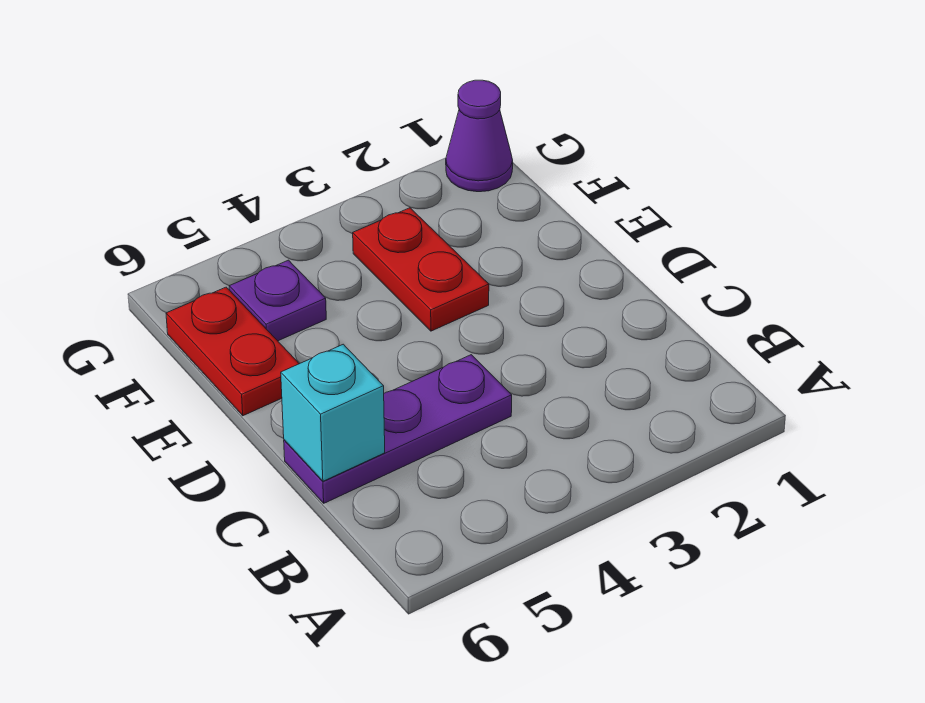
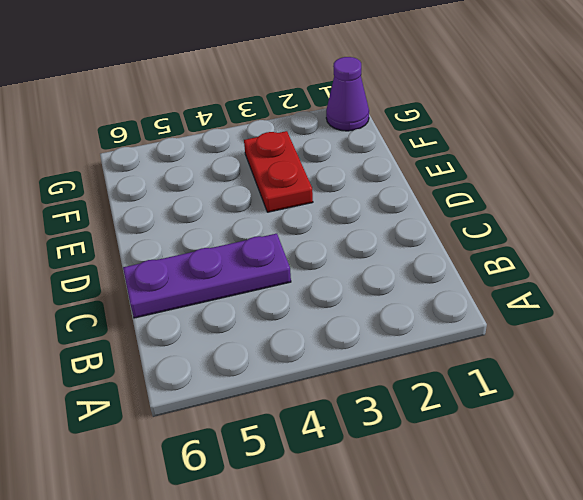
none -> red plate E6:F6 level 1
none -> purple plate F5 level 1

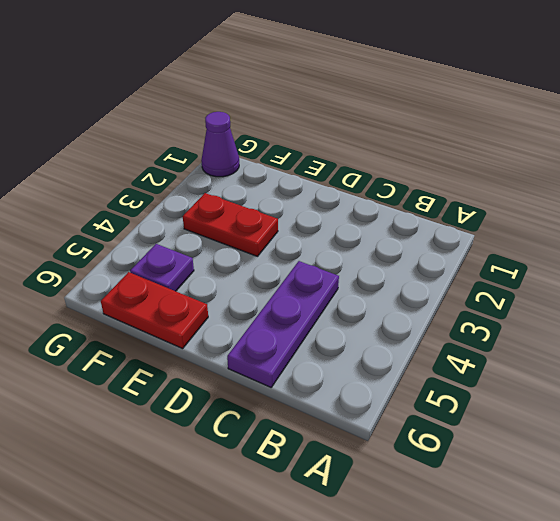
none -> cyan brick C6 level 2

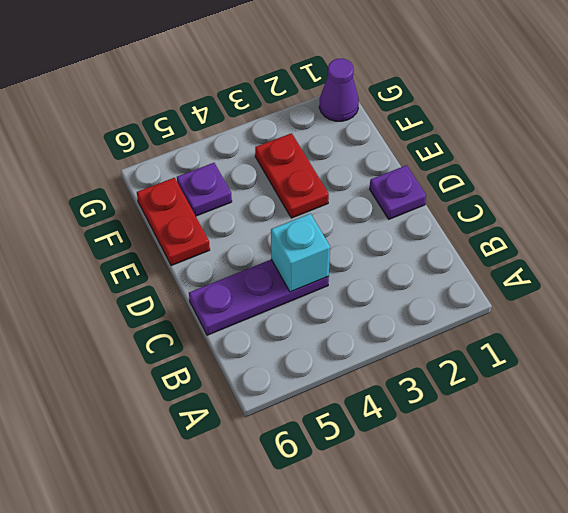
cyan brick C4 level 2 -> cyan brick C6 level 2
purple plate D1 level 1 -> none

